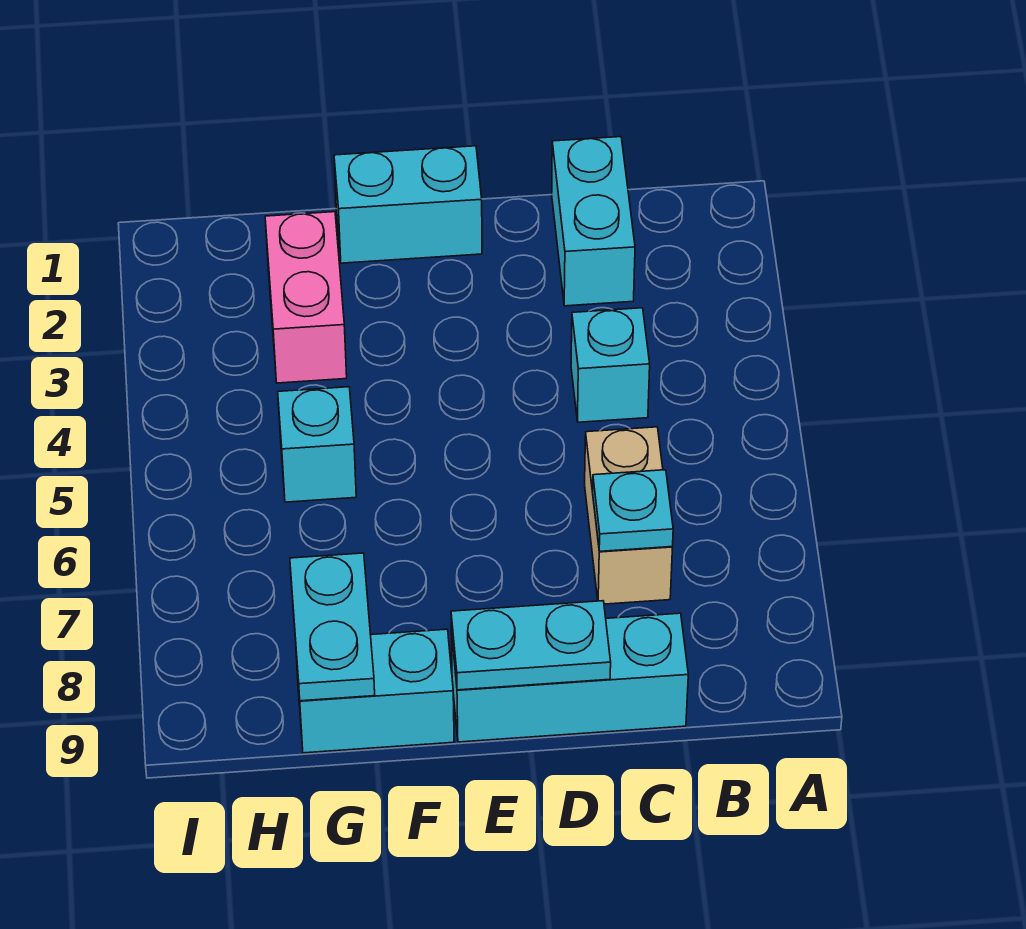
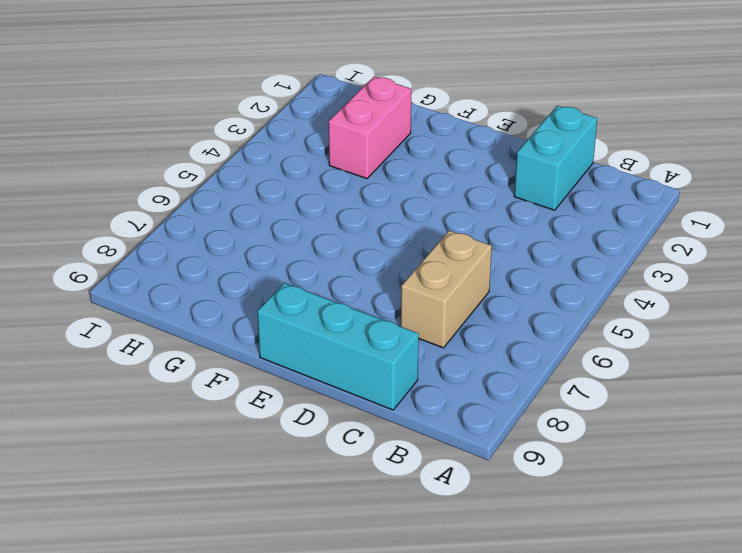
none -> cyan brick C4 level 1
none -> cyan brick E1:F1 level 1

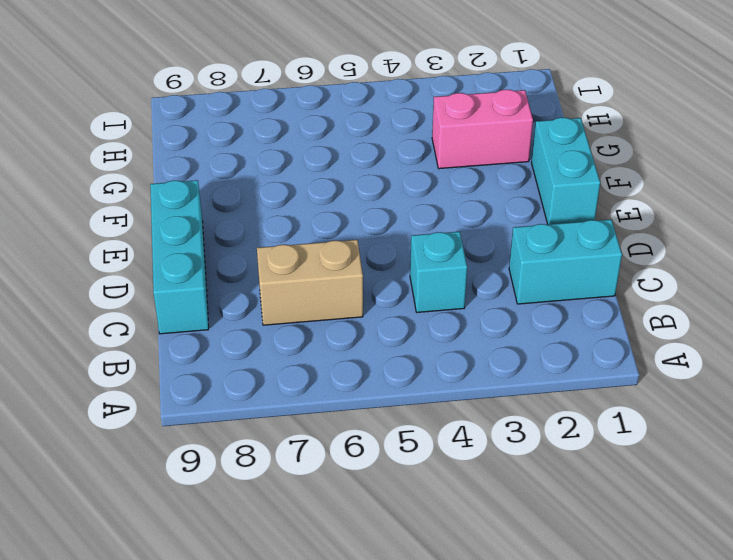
none -> cyan brick F9:G9 level 1
none -> cyan brick G5 level 1

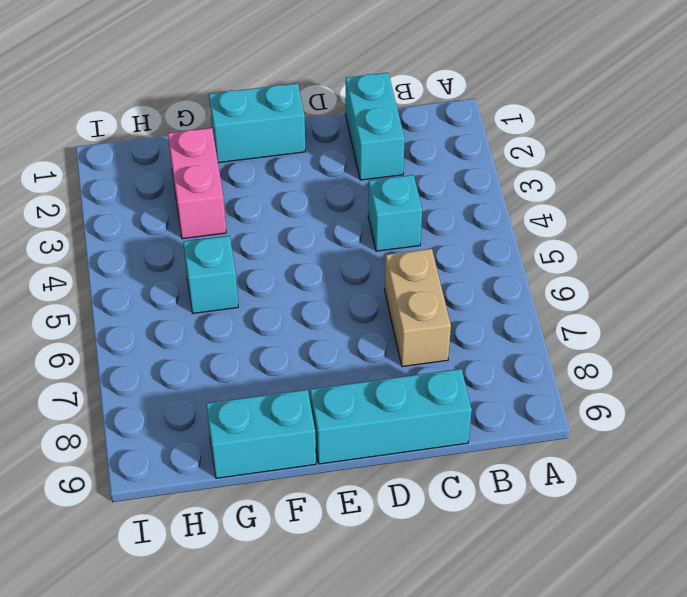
none -> cyan plate C7 level 2
none -> cyan plate D9:E9 level 2

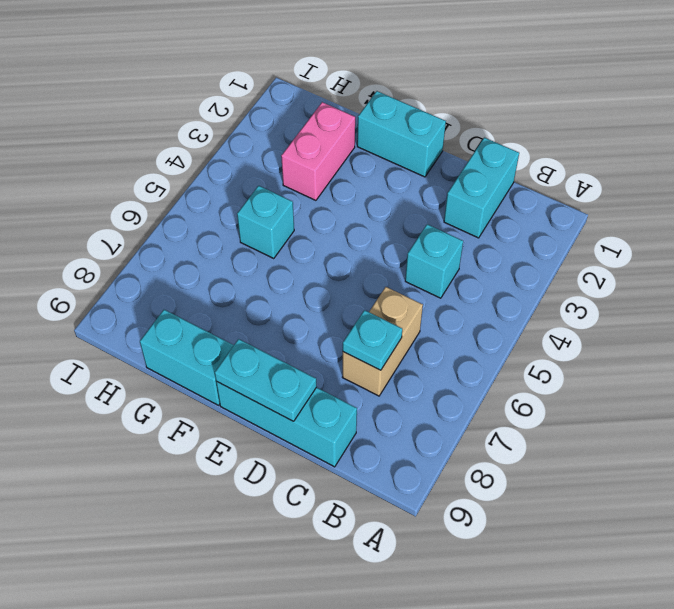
none -> cyan plate G8:G9 level 2

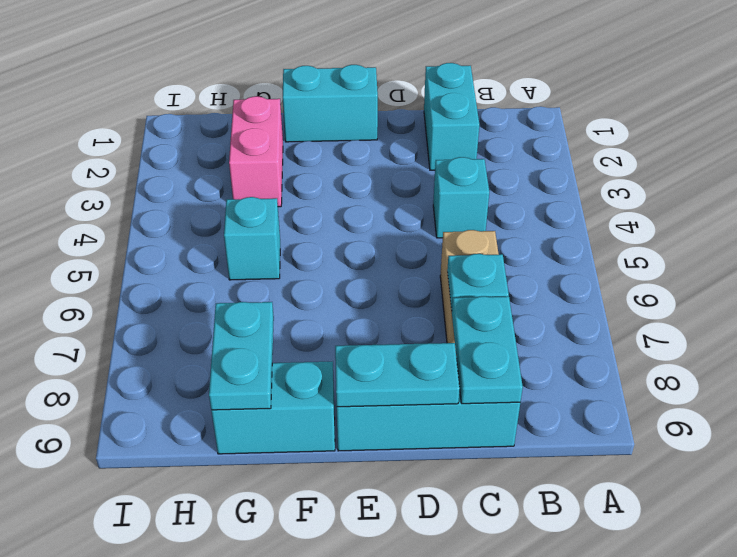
cyan plate C8:C9 level 2 -> none

